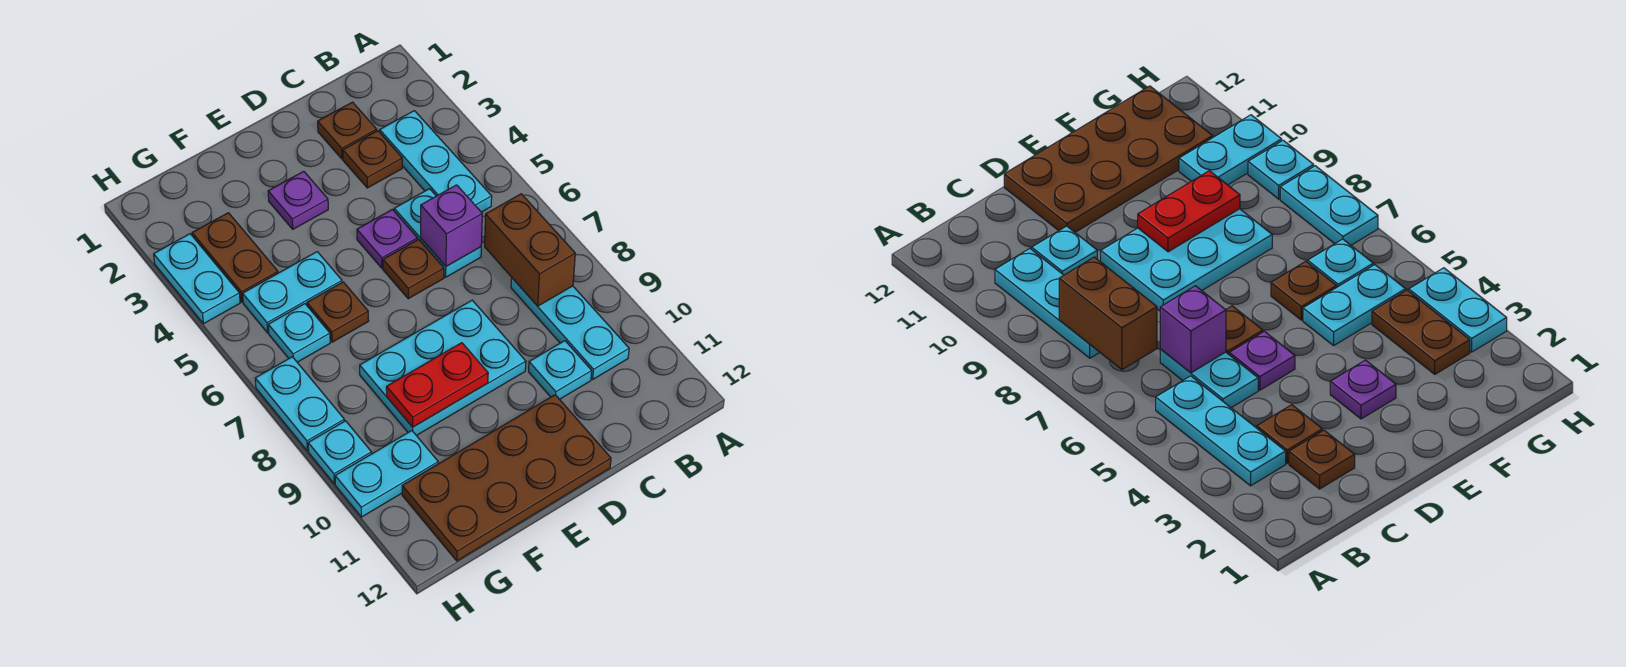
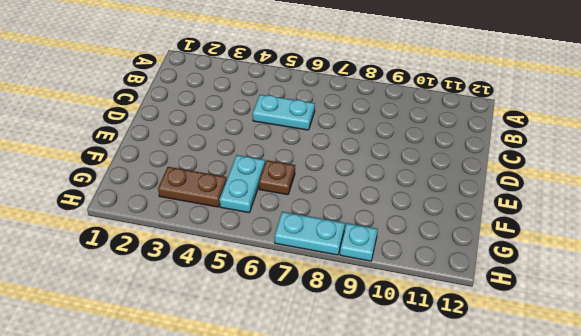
none -> cyan plate B3:B5 level 1
none -> cyan plate B8:B10 level 1
none -> brown plate C2 level 1

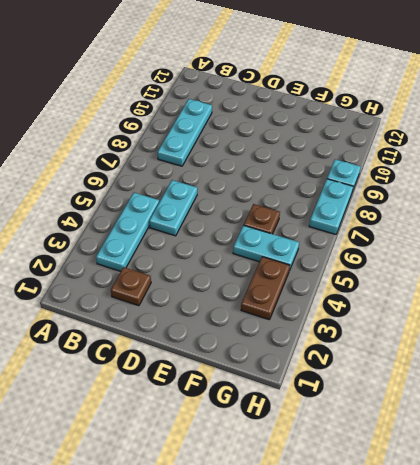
none -> brown plate C3 level 1
none -> cyan plate C10 level 1
none -> purple plate D5 level 1

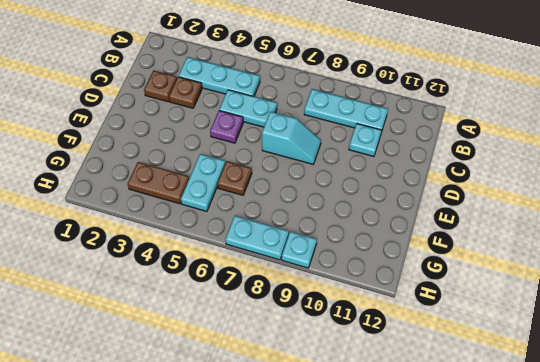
cyan slope D7:D8 level 1 top 7 -> cyan plate D8:F9 level 1
none -> brown plate D6 level 1
none -> brown plate D11:G12 level 1
none -> purple plate E3 level 1

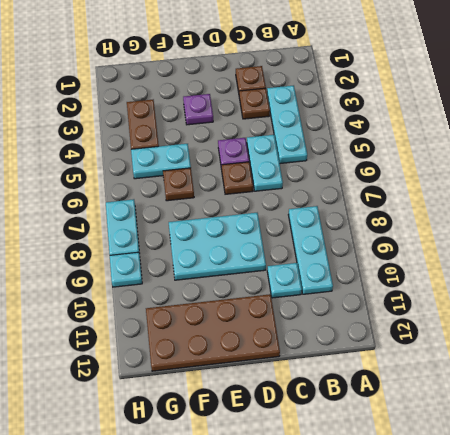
none -> cyan plate G6 level 1
none -> cyan plate G10:H10 level 1
none -> cyan plate H3:H4 level 1

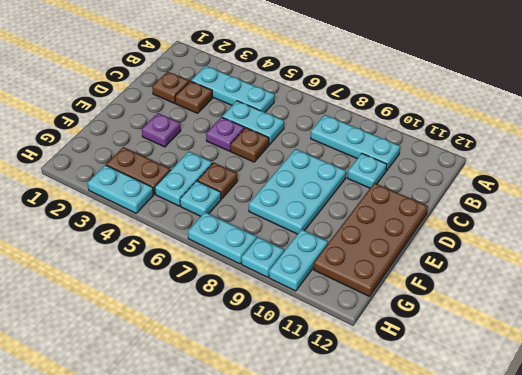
none -> brown brick B7:B8 level 2
none -> purple brick C6 level 2
none -> red plate E9:F9 level 2

